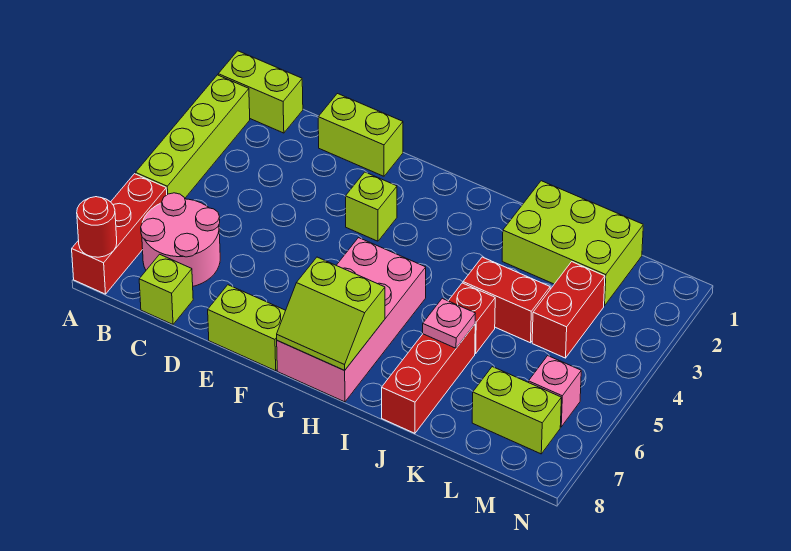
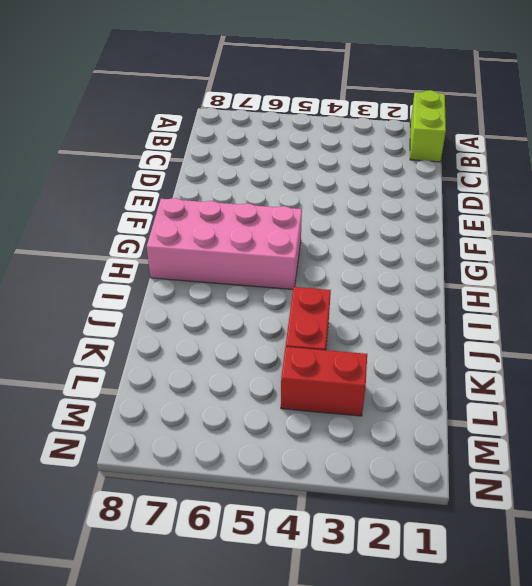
none -> lime brick A2:A5 level 1
none -> red brick A6:A8 level 1
none -> pink round brick B6:C7 level 1

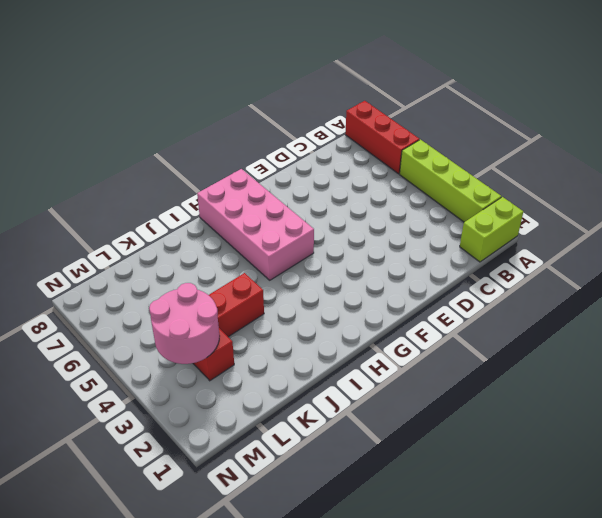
pink round brick L3:M4 level 2 -> pink round brick B6:C7 level 1
none -> lime brick C8 level 1
none -> lime brick D1:E1 level 1
none -> lime brick E8:F8 level 1

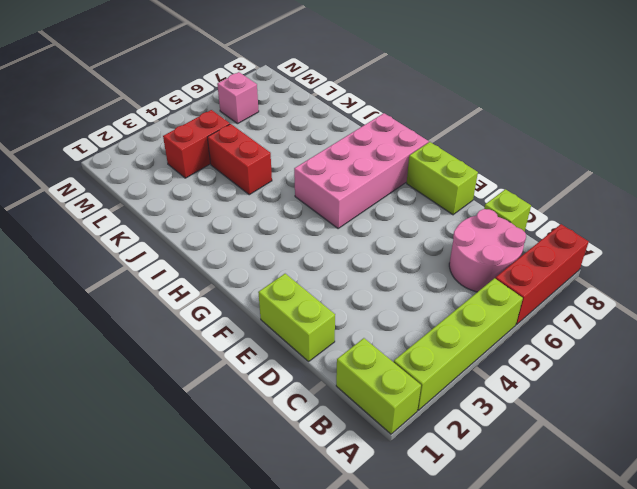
none -> lime brick F3 level 1
none -> lime brick J1:L2 level 1
none -> red brick J5 level 1

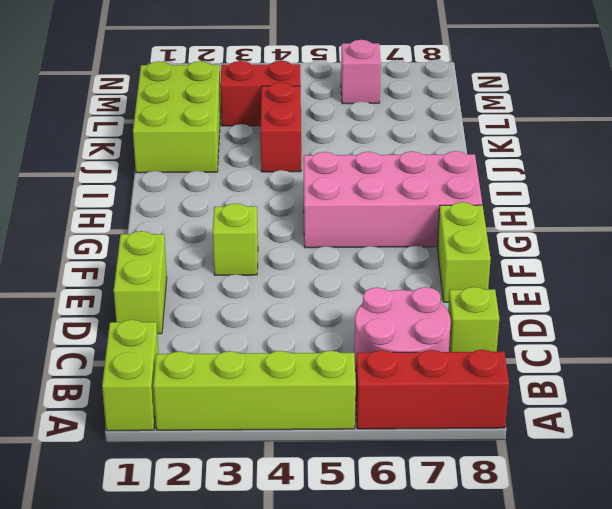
none -> red brick J5 level 1
none -> red brick J6:J8 level 1
none -> lime brick L7:M7 level 1

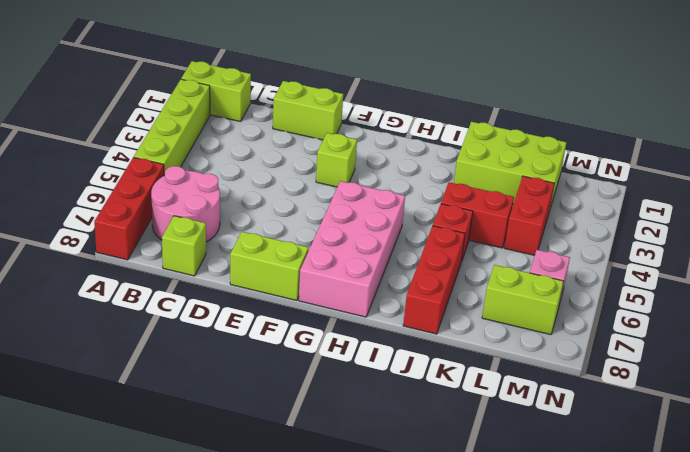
none -> red round brick A8 level 2
none -> lime slope G7:H8 level 2 top 7
none -> pink plate J6 level 2

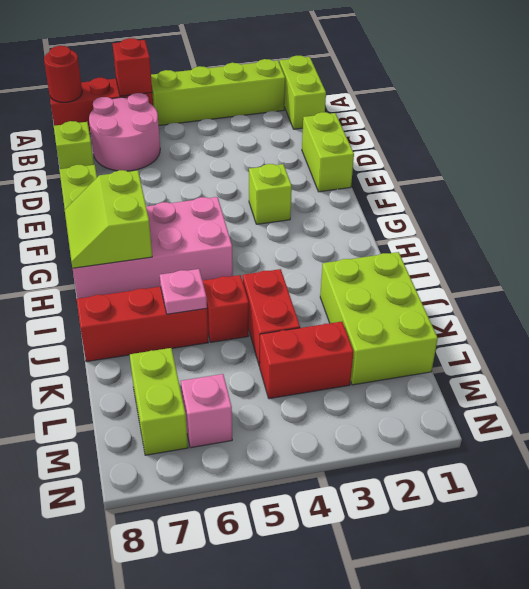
red brick A6 level 2 -> none

